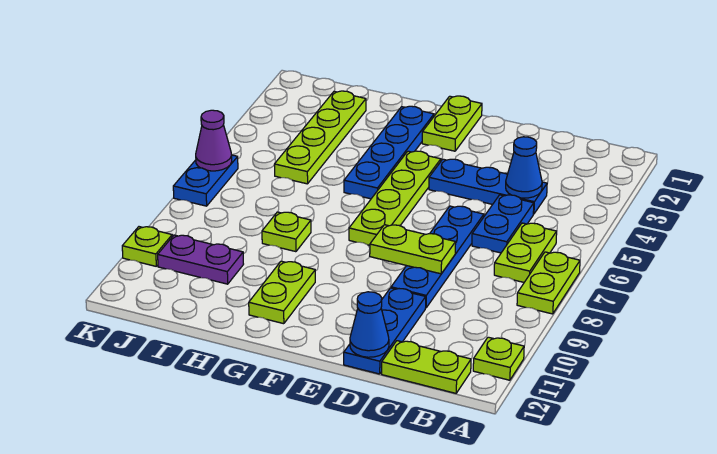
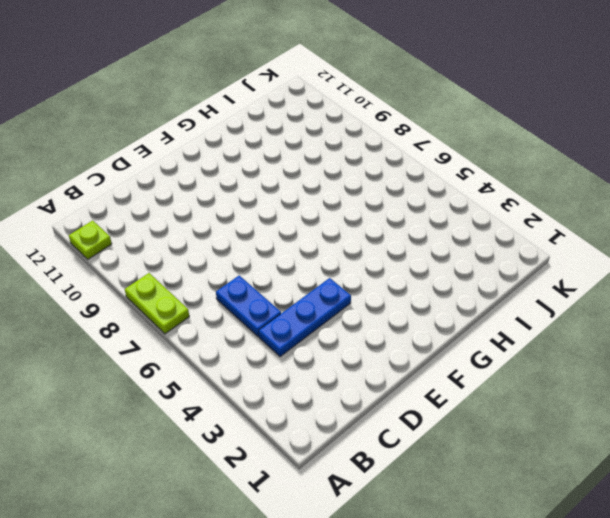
none -> lime plate B6:B7 level 1
none -> lime plate B12:C12 level 1
none -> blue plate D6:D9 level 1

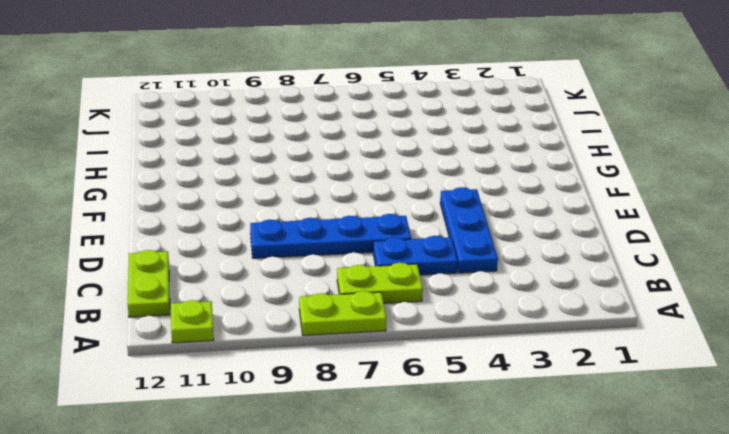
none -> blue plate D10:D12 level 1
none -> lime plate F1:F2 level 1
none -> lime plate F4:F7 level 1

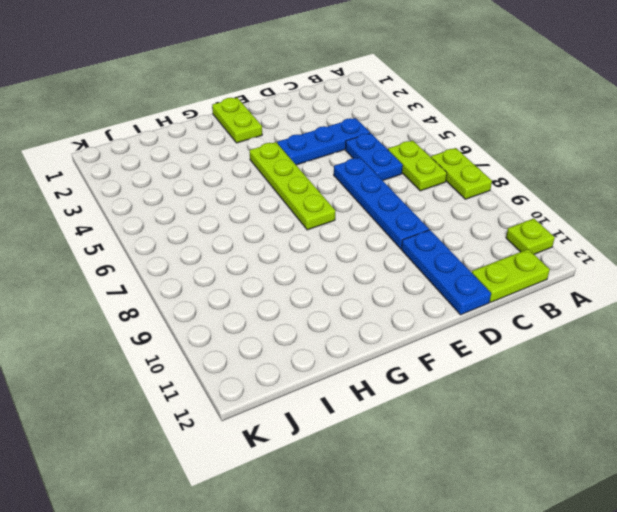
none -> blue plate G2:G5 level 1
none -> lime plate G10:G11 level 1
none -> lime plate H8 level 1

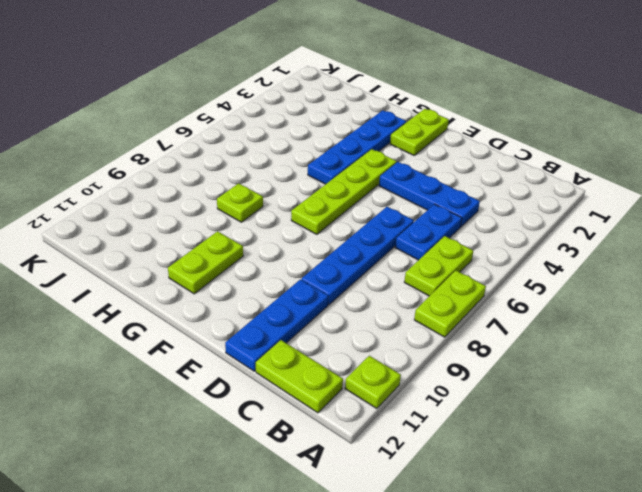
none -> lime plate I2:I5 level 1
none -> purple plate I10:J10 level 1
none -> blue plate K6:K7 level 1

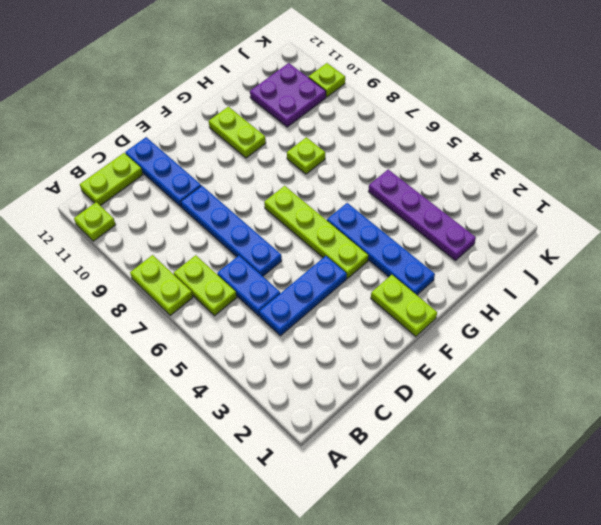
purple plate I2:I5 level 1 -> lime plate I2:I5 level 1
purple plate I10:J11 level 1 -> purple plate I10:J10 level 1
none -> blue plate K6:K7 level 1
none -> blue cone C4 level 2
none -> lime plate D8:E8 level 2

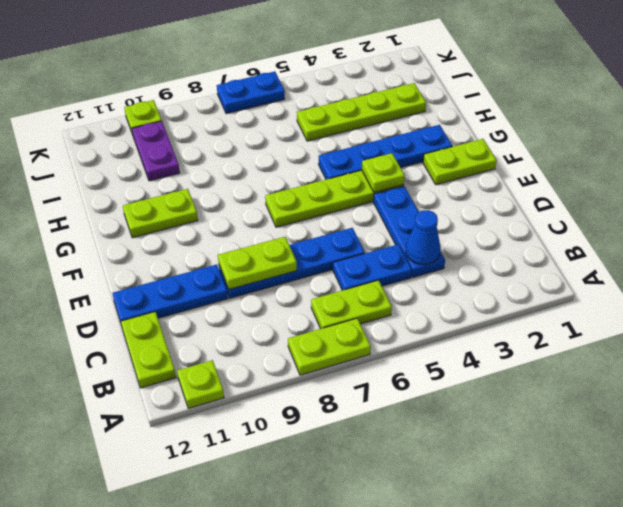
lime plate D8:D9 level 2 -> lime plate D8:E8 level 2
lime plate F4 level 2 -> lime plate H8 level 1
none -> blue cone D12 level 2
none -> purple cone K6 level 2

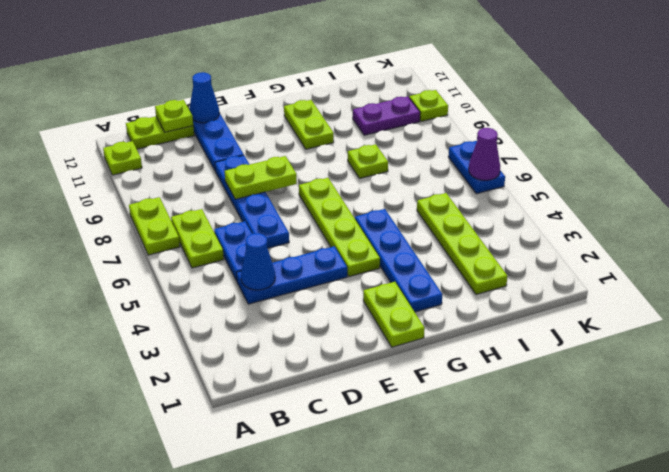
lime plate C12 level 2 -> none

